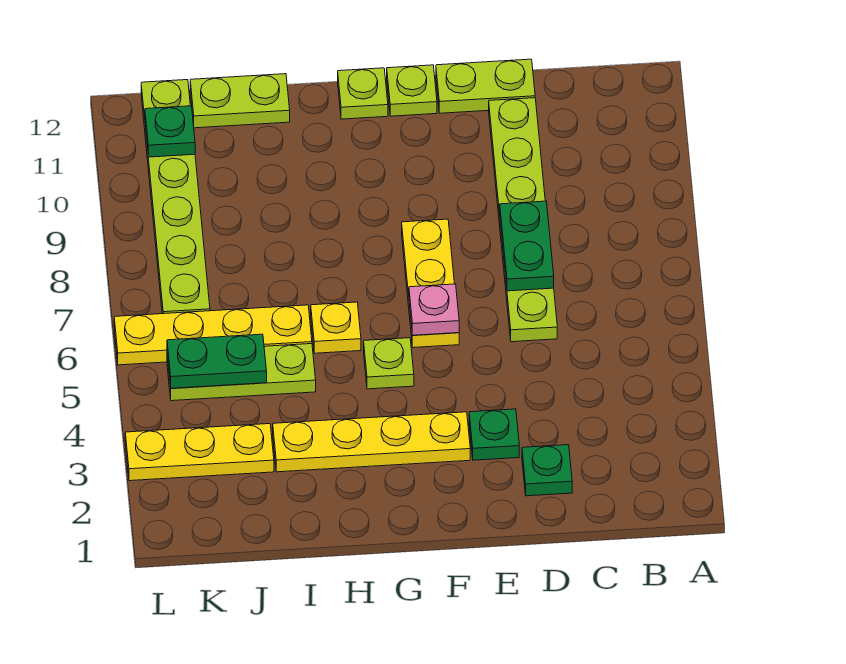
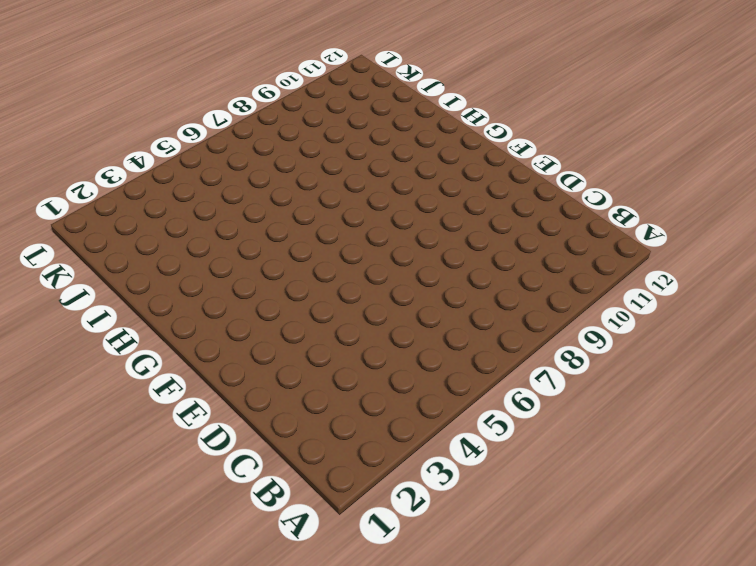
none -> green plate D2 level 1
none -> lime plate D6:D11 level 1
none -> lime plate D12:E12 level 1

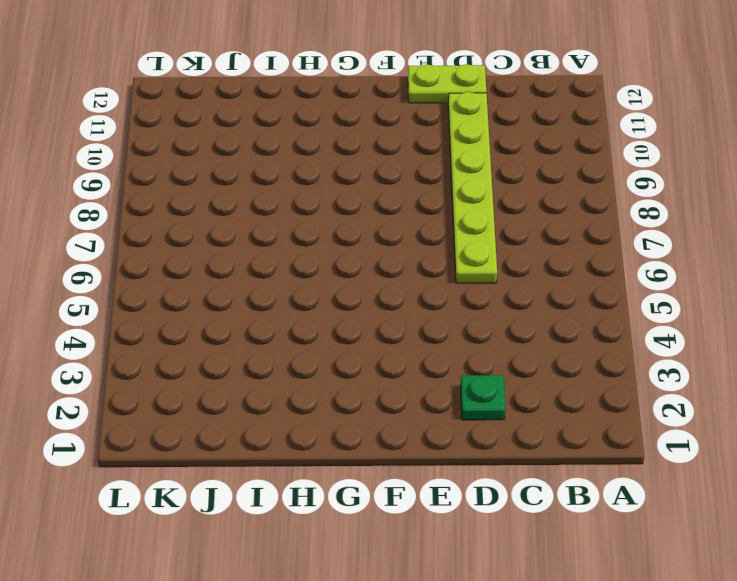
none -> green plate E3 level 1
none -> yellow plate F3:I3 level 1
none -> yellow plate F6:F8 level 1

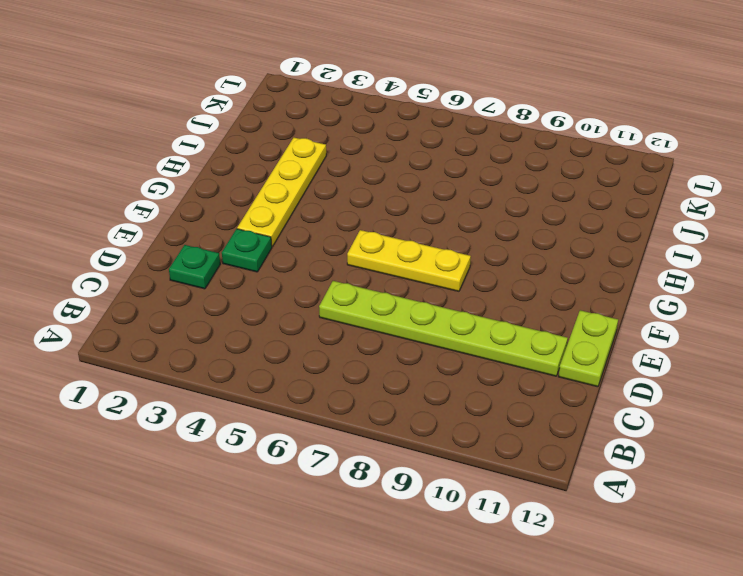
none -> lime plate F12 level 1
none -> lime plate G5 level 1
none -> lime plate G12 level 1

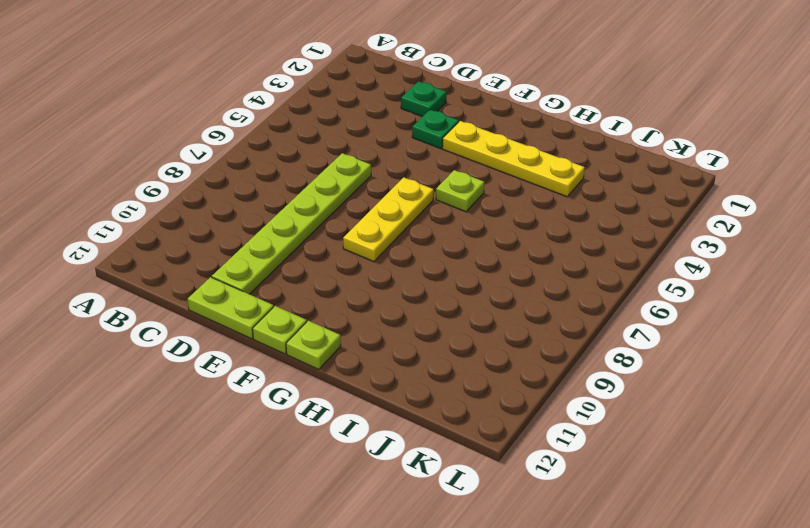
none -> yellow plate H6 level 1
none -> lime plate I5:K5 level 1
none -> yellow plate I6:L6 level 1

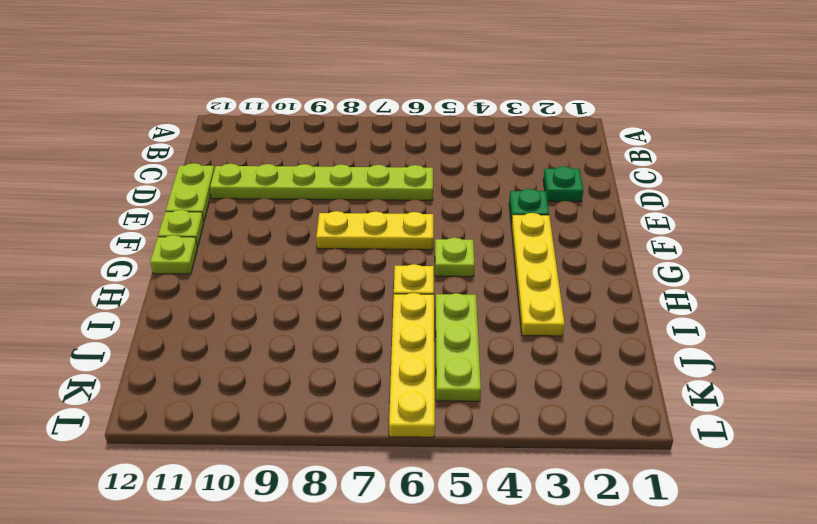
none -> lime plate I12:J12 level 1
none -> yellow plate J3:L3 level 1
none -> lime plate K7:K12 level 1

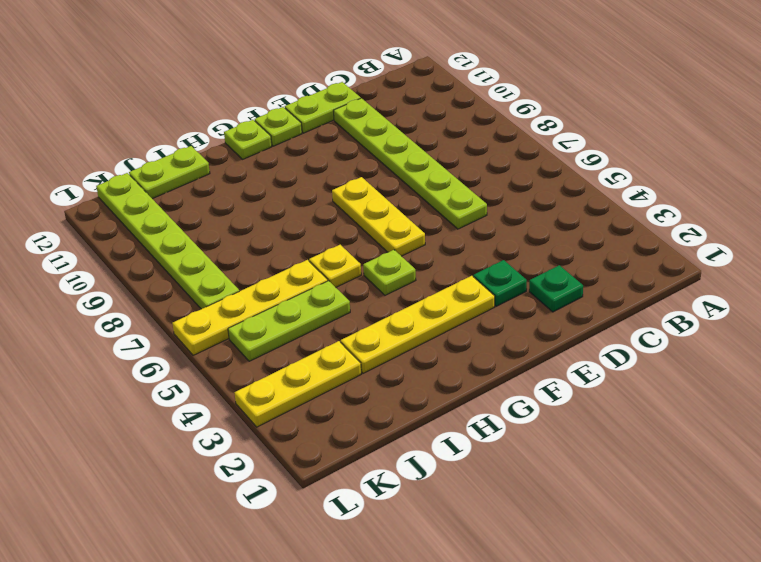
none -> green plate D7:D8 level 2
none -> pink plate F6 level 2
none -> green plate J5:K5 level 2

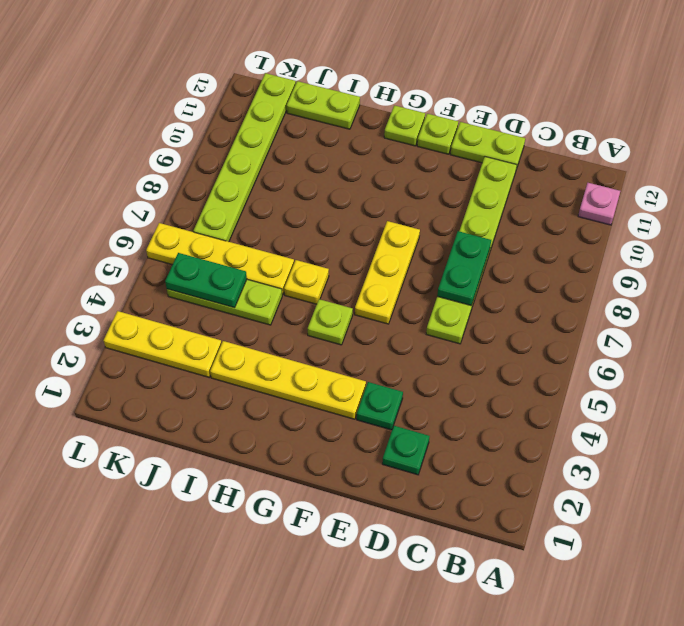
pink plate A11 level 1 -> pink plate F6 level 2
none -> green plate K11 level 2

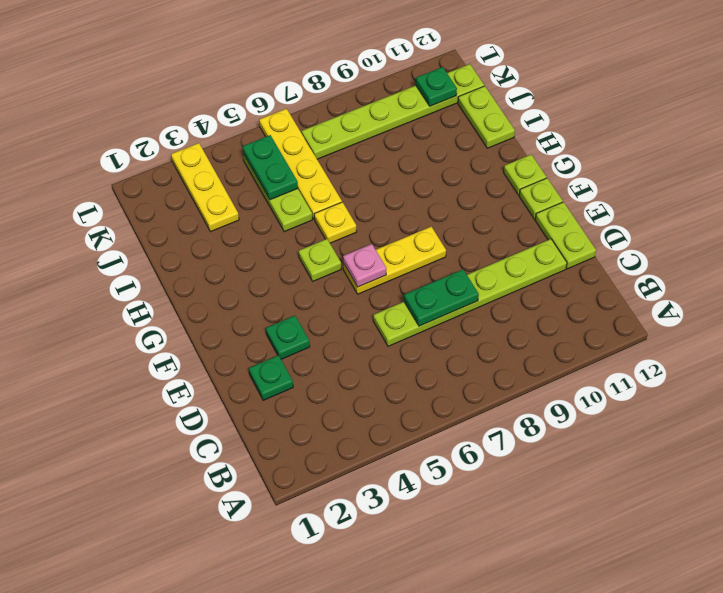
none -> yellow plate F3:I3 level 1

